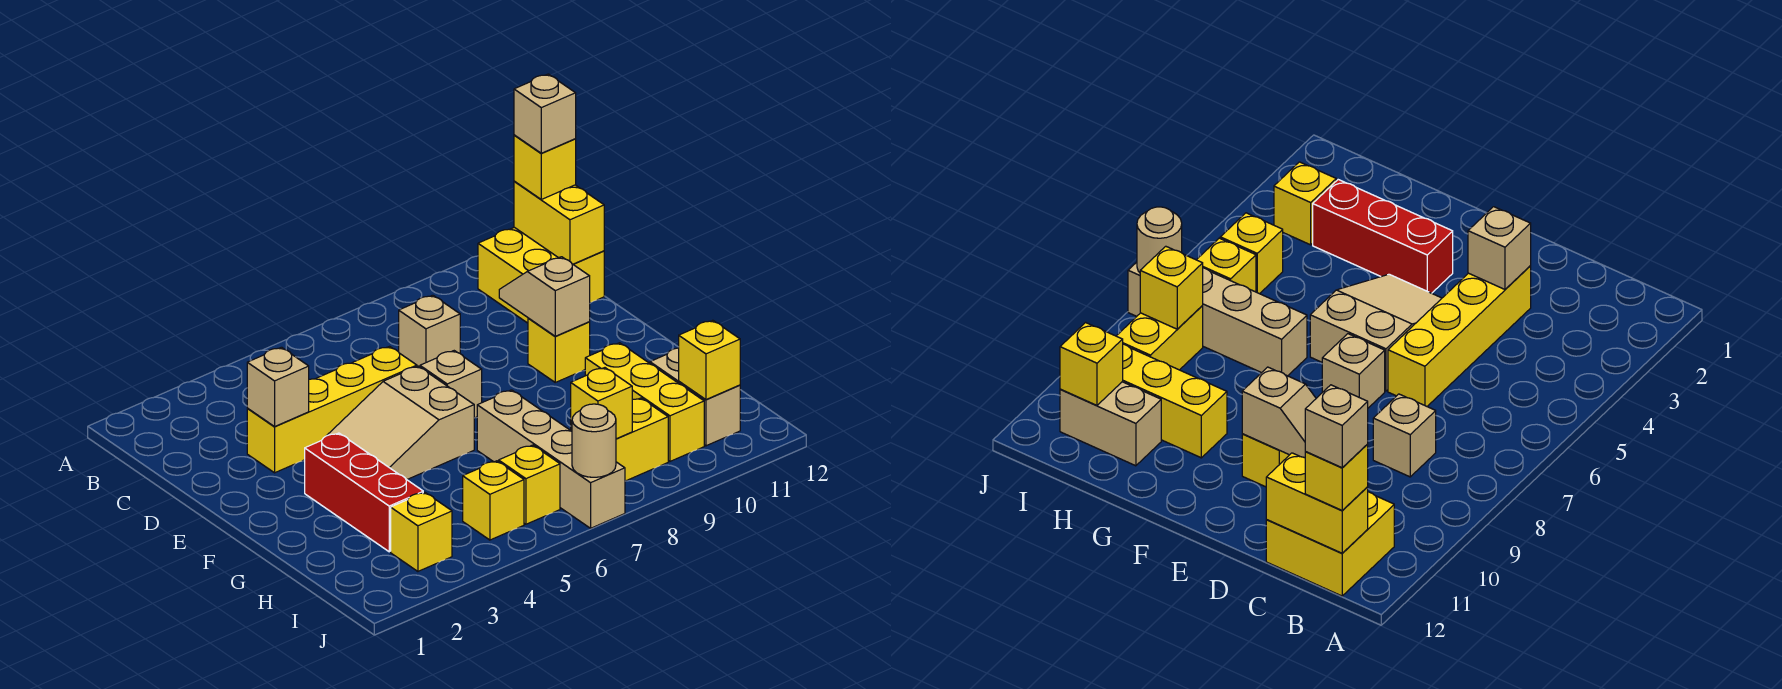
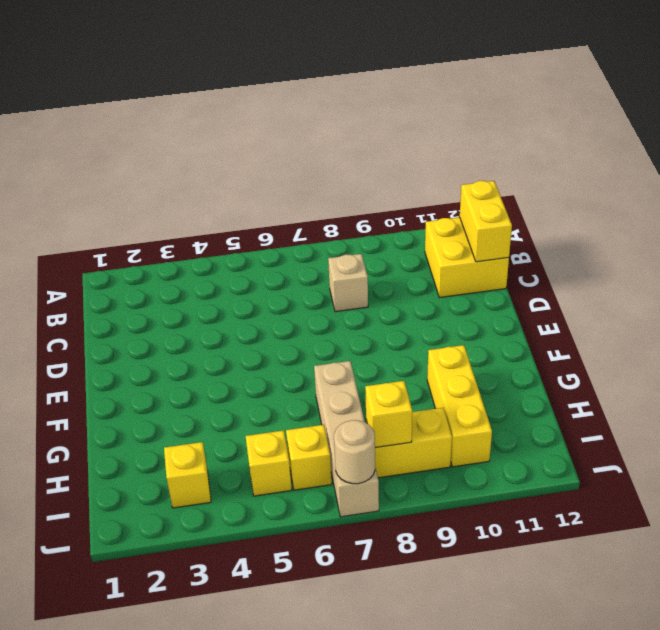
none -> yellow brick D3:D6 level 1
none -> tan slope E4:F6 level 1 top 6
none -> tan brick E7 level 1

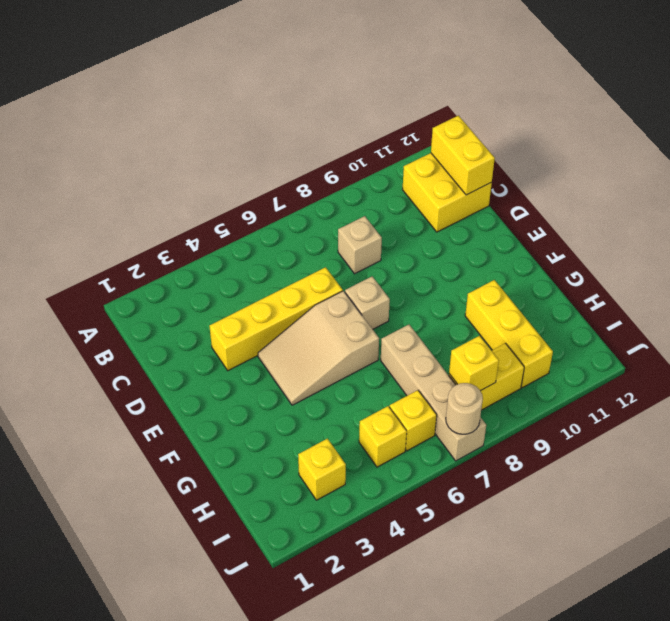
none -> yellow brick E10 level 1
none -> red brick F3:H3 level 1
none -> tan brick H11:I11 level 1

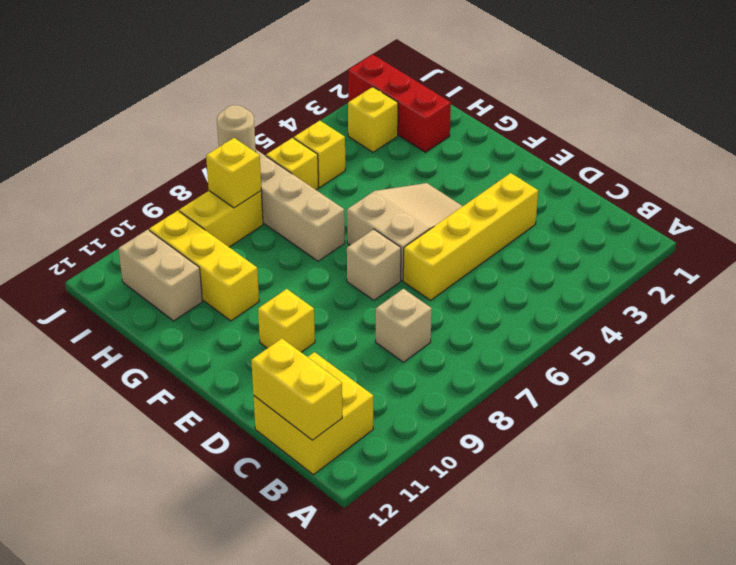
red brick H2:J2 level 1 -> red brick F3:H3 level 1
none -> tan brick D3 level 2
none -> tan slope D10:E10 level 2 top E
none -> yellow brick I11 level 2

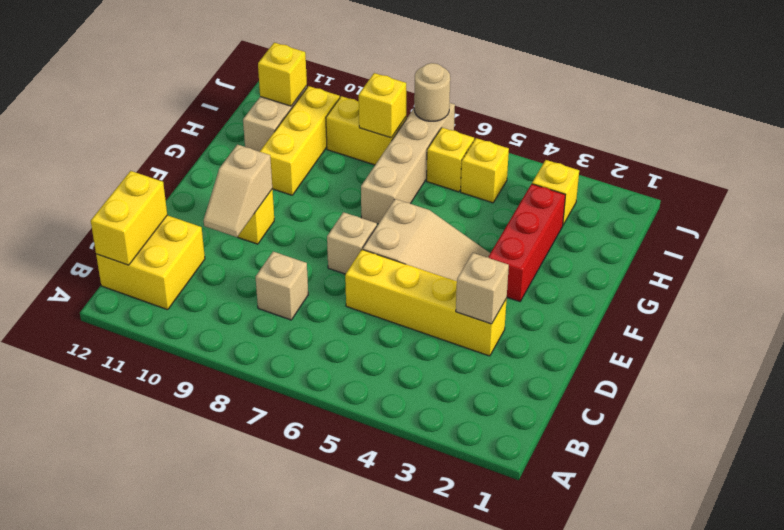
none -> yellow brick B12 level 3
none -> tan brick B12 level 4

